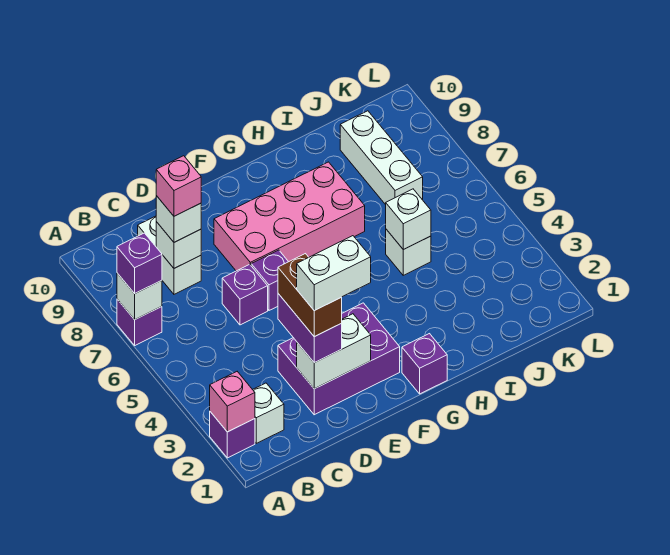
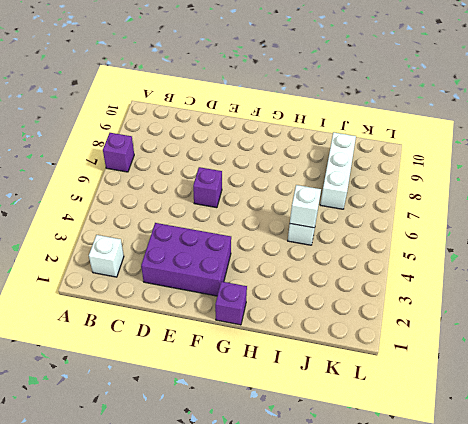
none -> purple brick A2 level 1
none -> white brick C8:C9 level 1
none -> purple brick D6 level 1

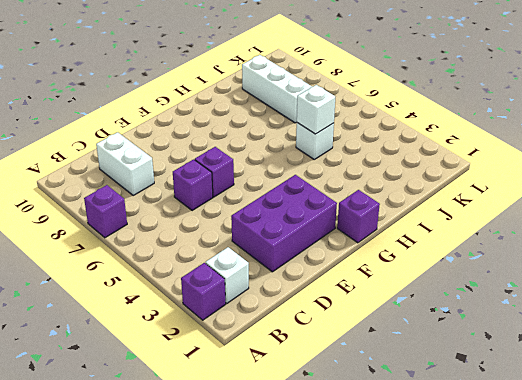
none -> pink brick E7:H8 level 1
none -> pink brick A2 level 2
none -> white brick A7 level 2

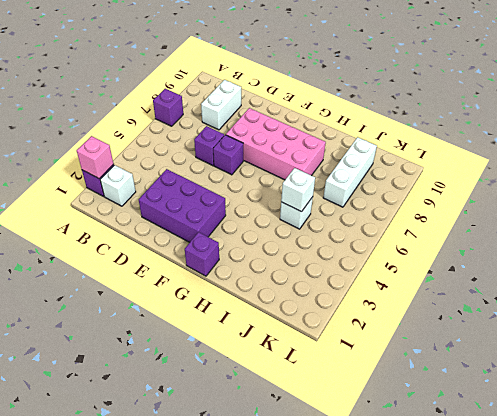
none -> white brick A7 level 2
none -> white brick C8 level 2
none -> white brick D2:E2 level 2

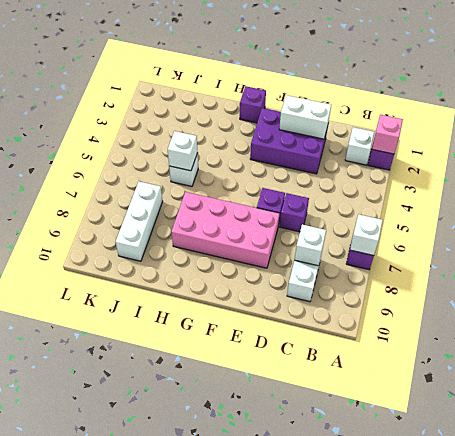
none -> purple brick A7 level 3
none -> white brick C8 level 3
none -> purple brick D2:D3 level 3

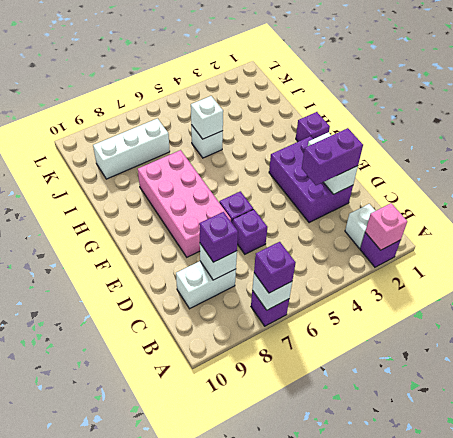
purple brick C8 level 3 -> white brick C8 level 3
none -> pink brick C8 level 4
none -> brown brick D2:D3 level 4
none -> white brick D2:E2 level 5

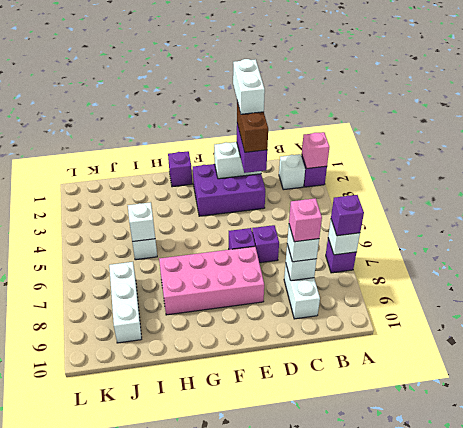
white brick D1:D2 level 5 -> white brick D2:E2 level 5

